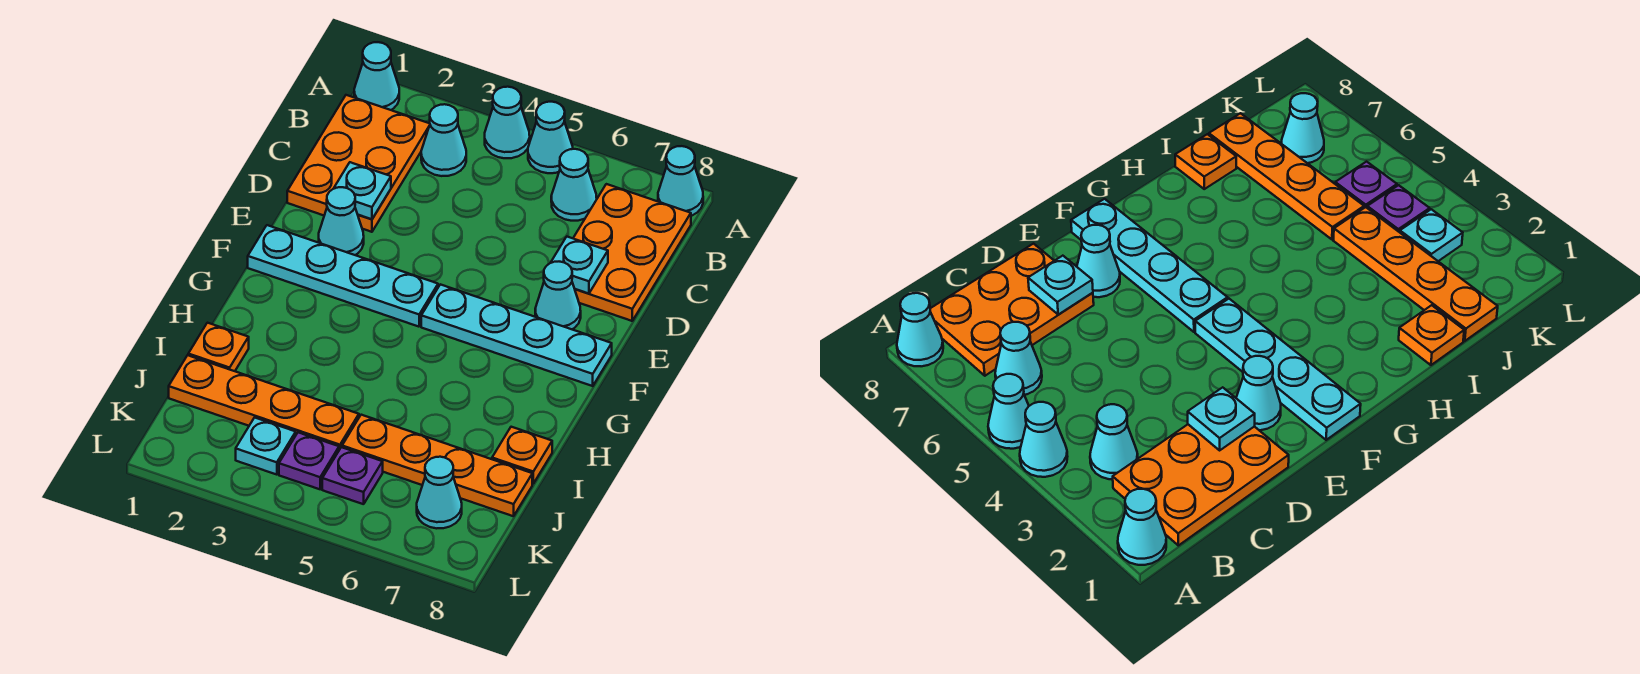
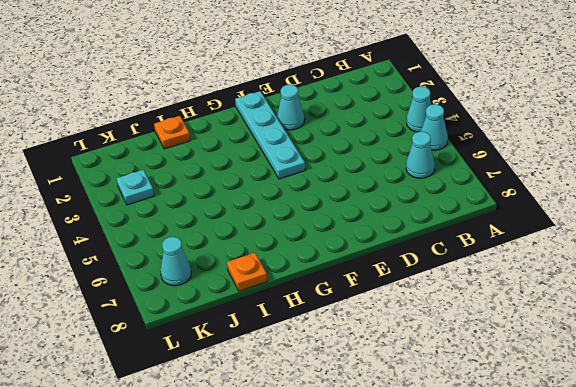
none -> cyan cone A1 level 1
none -> cyan cone A8 level 1
none -> orange plate B1:D2 level 1

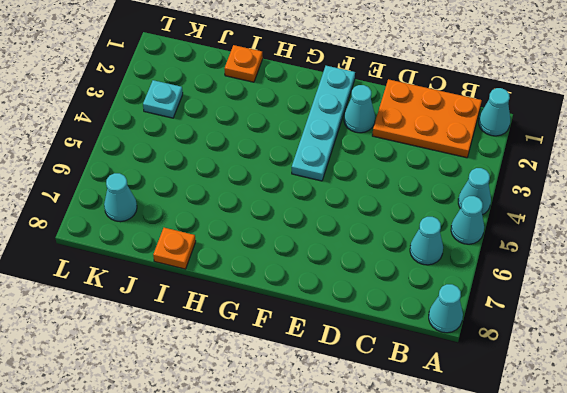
none -> cyan cone B3 level 1
none -> orange plate B7:D8 level 1
none -> cyan cone E7 level 1

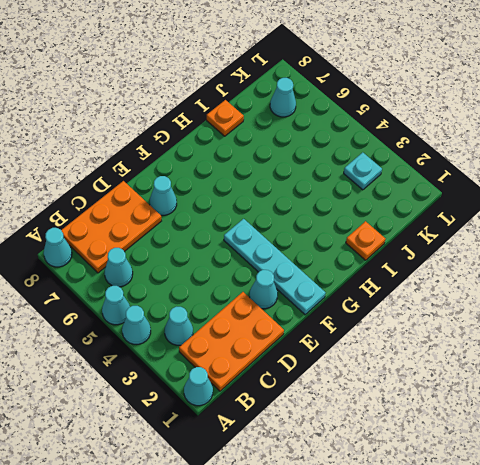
none -> cyan plate F5:F8 level 1
none -> orange plate J1:J4 level 1
none -> orange plate J5:J8 level 1

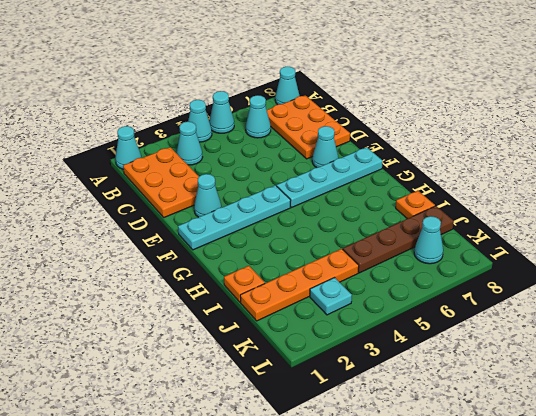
brown plate J5:J8 level 1 -> orange plate J5:J8 level 1
none -> purple plate K4 level 1
none -> purple plate K5 level 1
none -> cyan plate D2 level 2

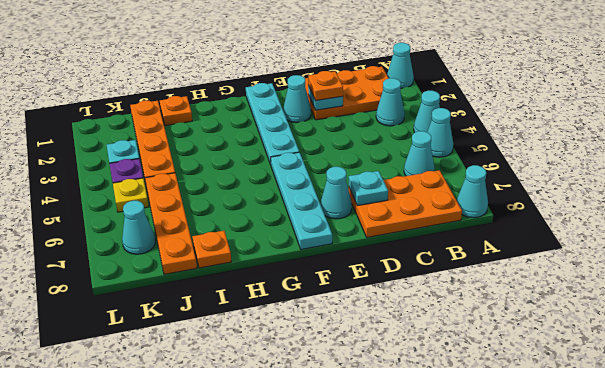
orange plate D2 level 3 -> none
yellow plate K5 level 1 -> purple plate K5 level 1

